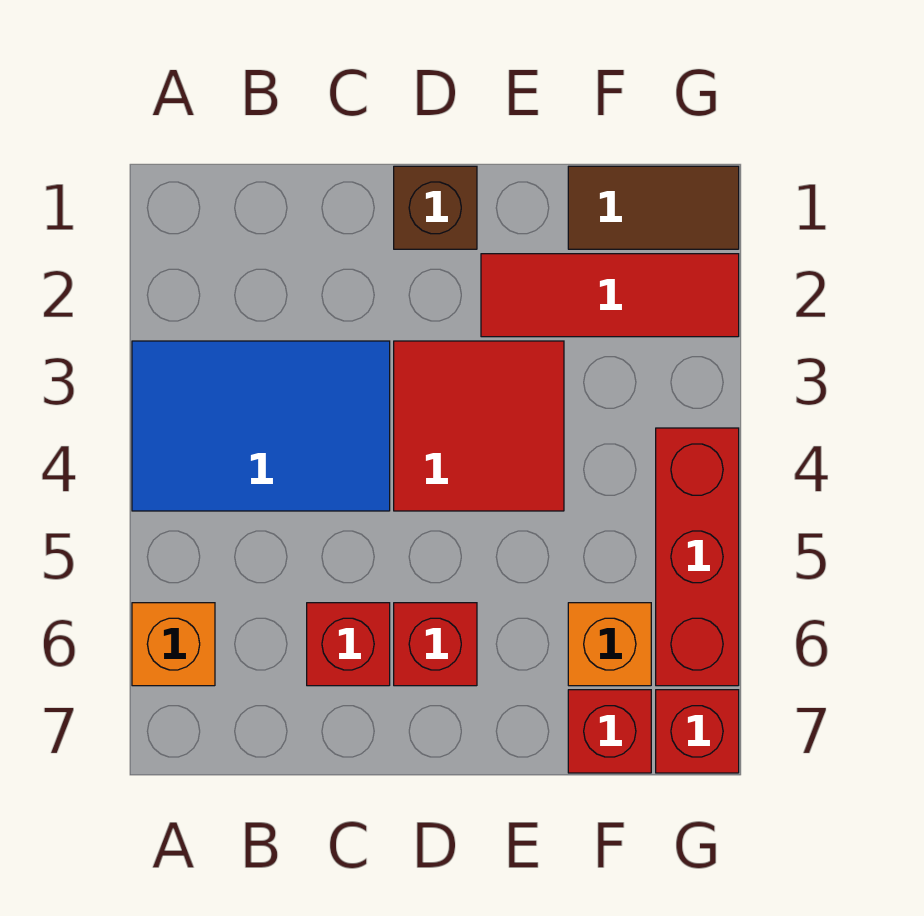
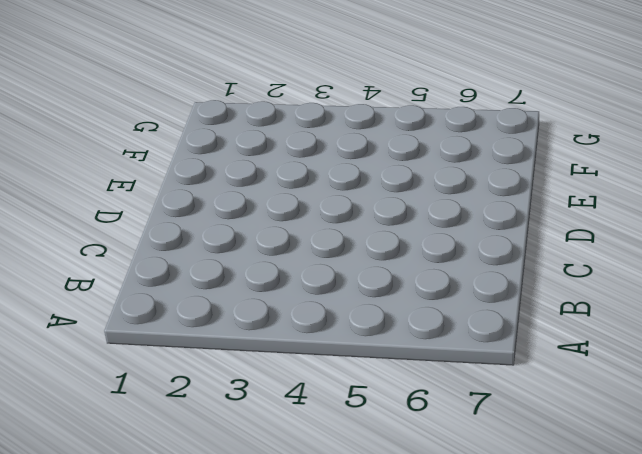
none -> blue tile A3:C4 level 1
none -> orange brick A6 level 1
none -> red brick C6 level 1

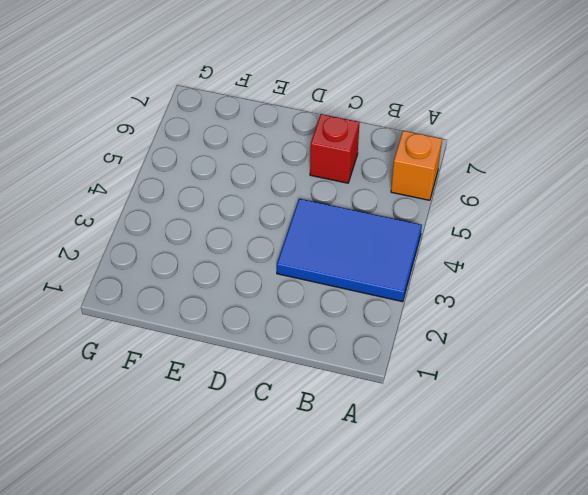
none -> brown brick D1 level 1
none -> red tile D3:E4 level 1
none -> red brick D6 level 1

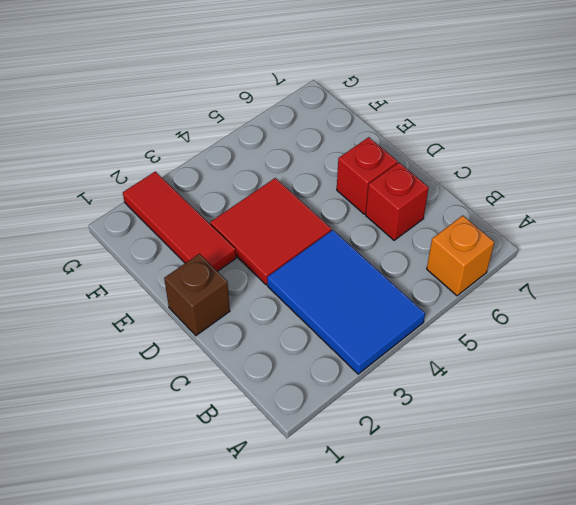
none -> brown tile F1:G1 level 1
none -> orange brick F6 level 1
none -> red brick F7 level 1

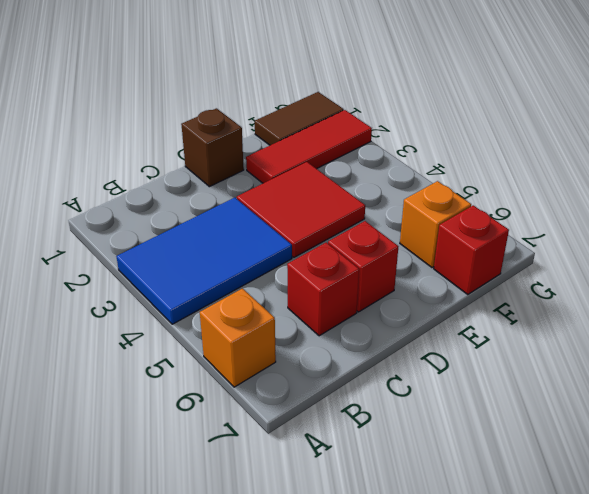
none -> red brick G4:G6 level 1
none -> red brick G7 level 1

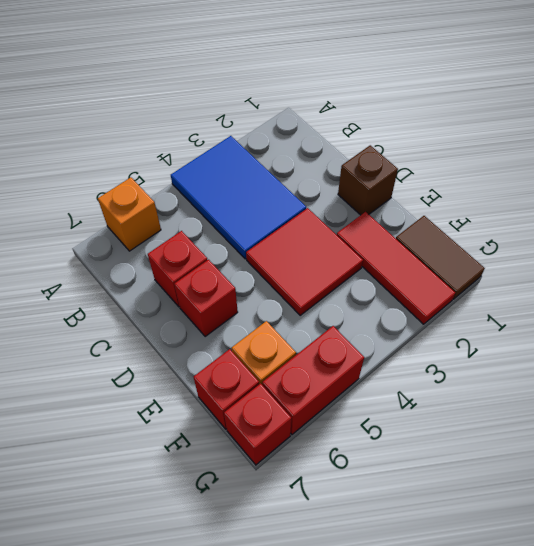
red brick G5:G6 level 1 -> red brick G4:G6 level 1

